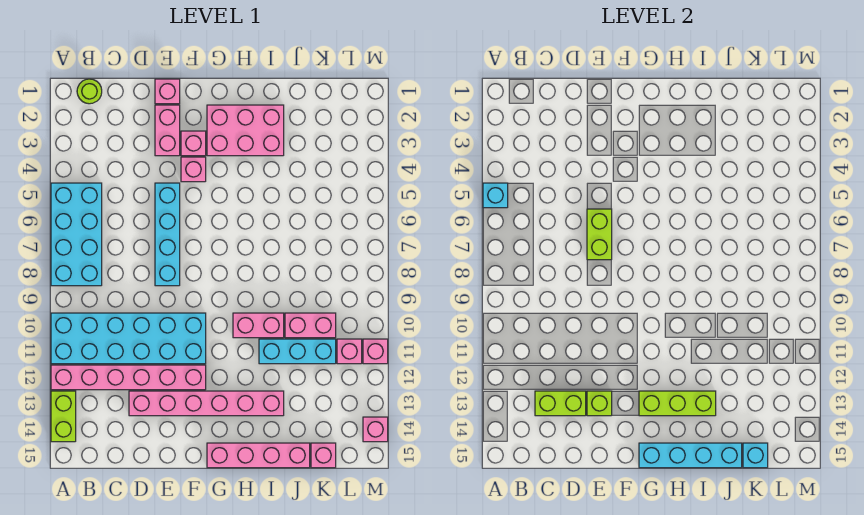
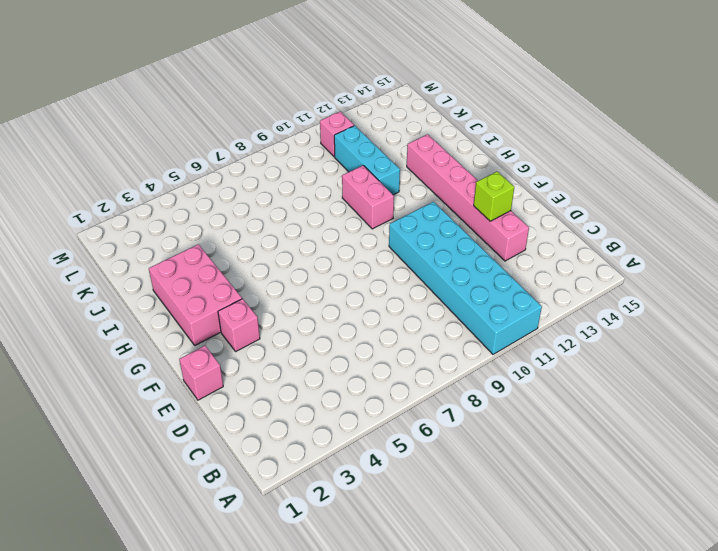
none -> cyan brick A5:B8 level 1
none -> pink brick A12:F12 level 1
none -> lime brick A13:A14 level 1

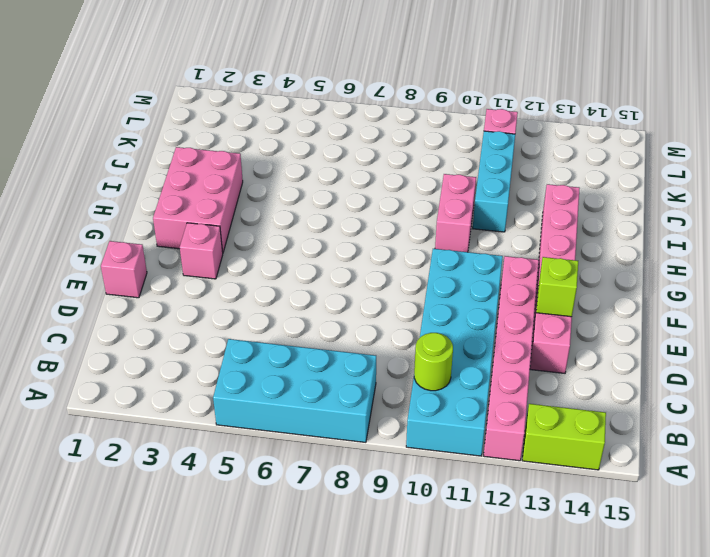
lime round brick B10 level 2 -> lime round brick B1 level 1
none -> pink brick E2:E3 level 1
none -> cyan brick E5:E8 level 1
none -> pink brick F4 level 1

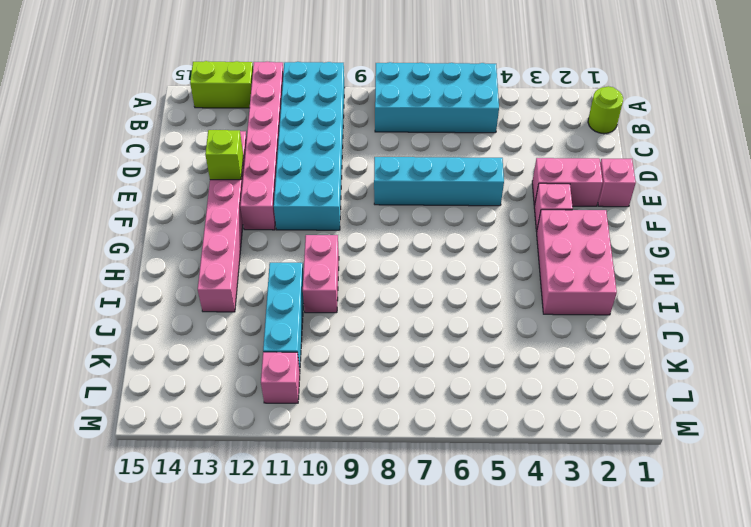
none -> pink brick F4 level 1
none -> pink brick G15:J15 level 1
none -> pink brick J10:K10 level 1

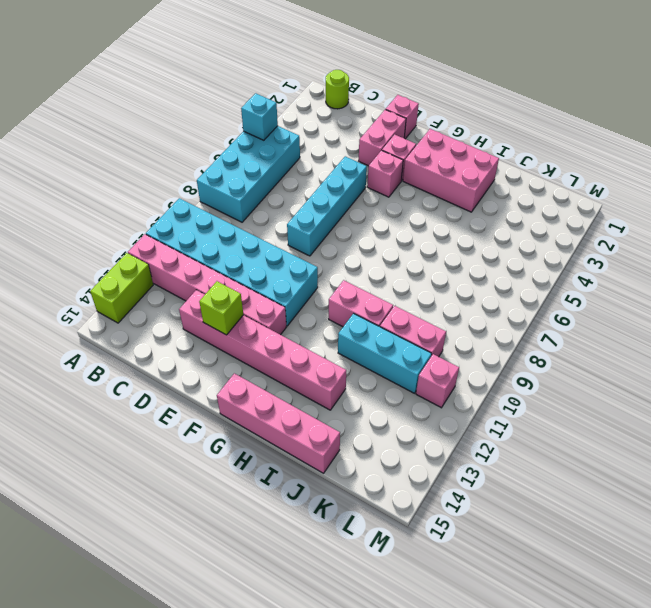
none -> pink brick K15 level 1
none -> pink brick M11 level 1
none -> pink brick M14 level 1

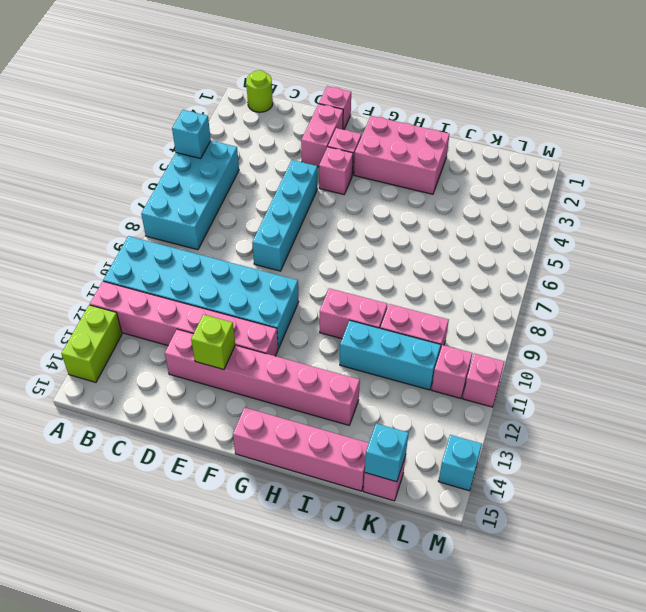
cyan brick M14 level 1 -> pink brick M14 level 1
none -> lime brick C13:D13 level 2
none -> lime brick E6:E7 level 2
none -> lime brick G13:I13 level 2

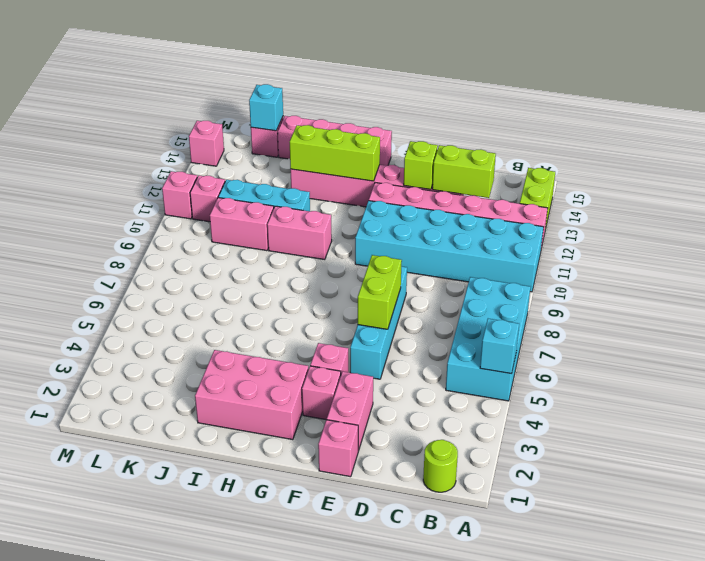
none -> cyan brick G15:J15 level 2

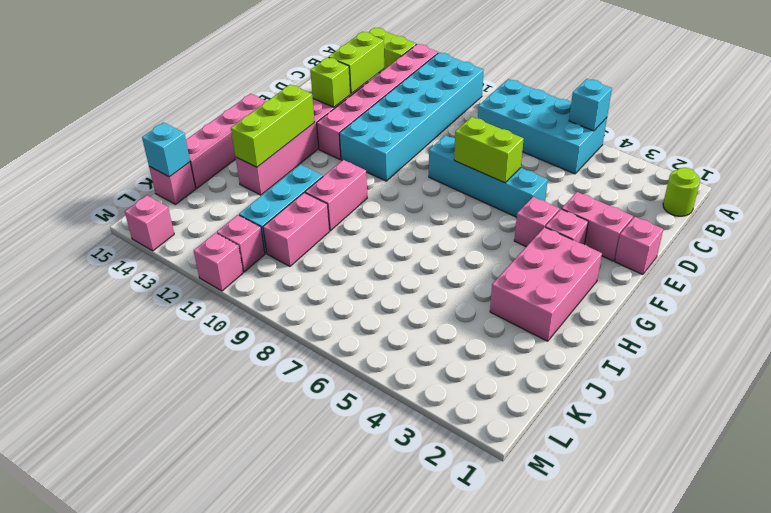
none -> cyan brick G15:J15 level 2

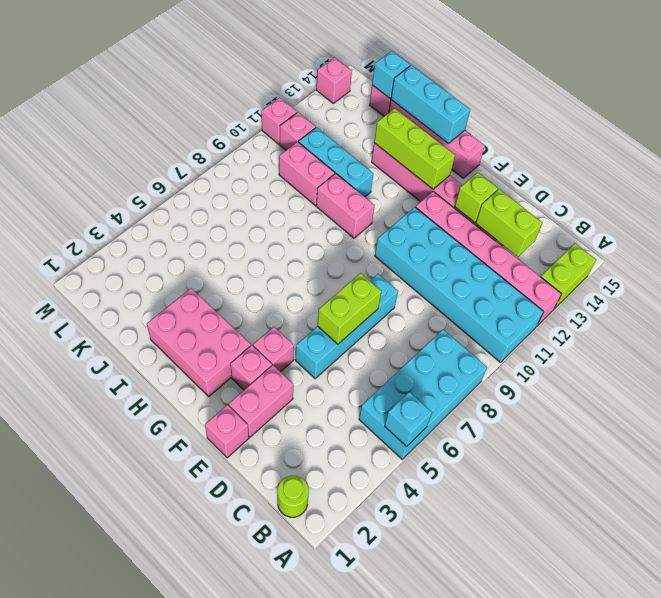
cyan brick H15:J15 level 2 -> cyan brick G15:J15 level 2

